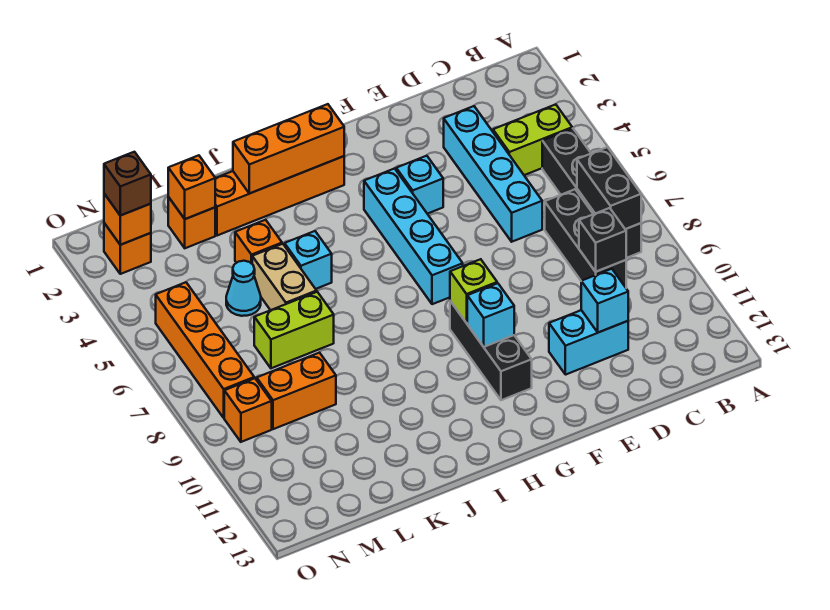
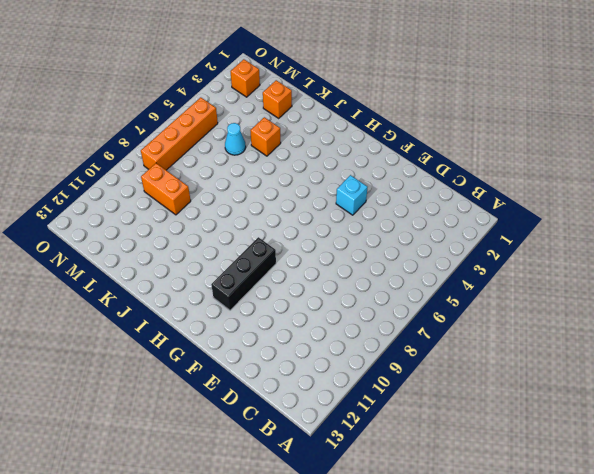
none -> lime brick B4:C4 level 1
none -> black brick B5:B8 level 1
none -> black brick C7:C9 level 1

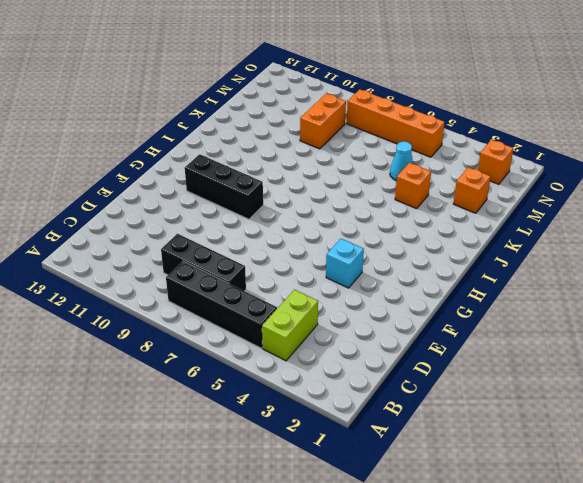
none -> cyan brick D3:D6 level 1
none -> cyan brick D11:E11 level 1
none -> cyan brick G4:G7 level 1

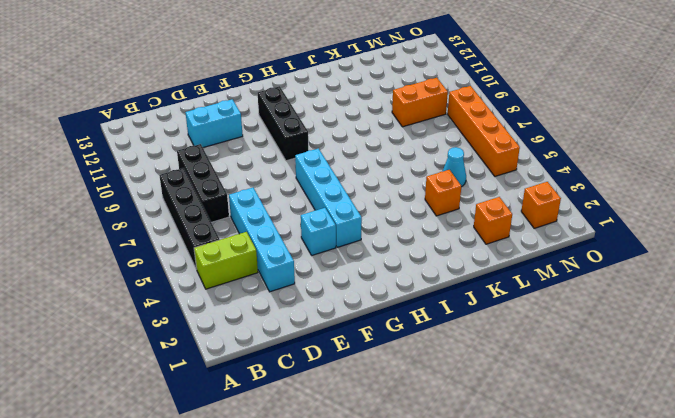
none -> orange brick H2:K2 level 1
none -> cyan brick J5 level 1
none -> tan brick K5:K6 level 1

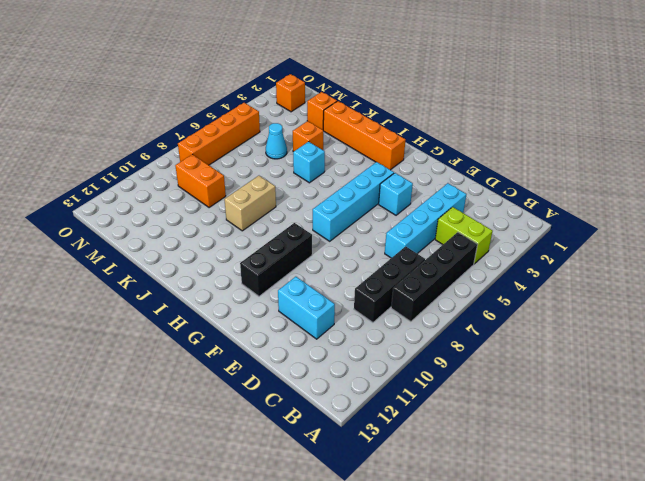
tan brick J8:J9 level 1 -> tan brick K5:K6 level 1
none -> lime brick K7:L7 level 1
none -> orange brick N9 level 1
none -> black brick B7:B8 level 2

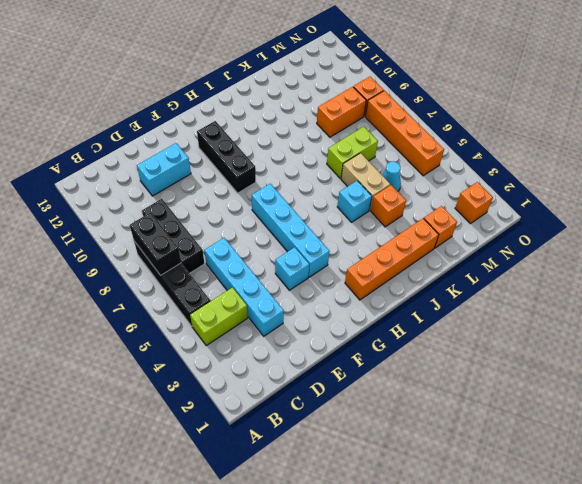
none -> black brick C9 level 2
none -> cyan brick D11 level 2
none -> lime brick G9 level 2

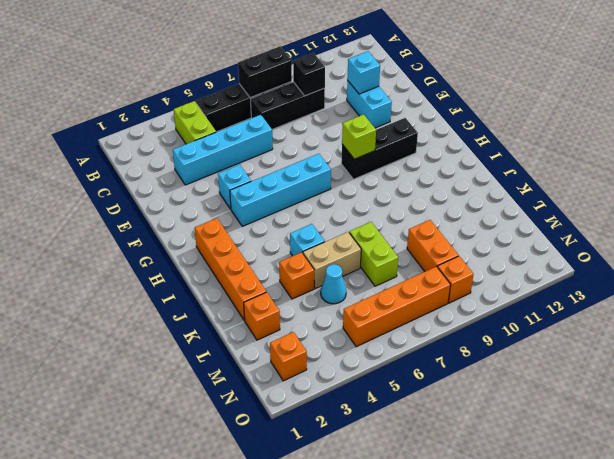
none -> cyan brick G10 level 2
none -> orange brick H2:J2 level 2
none -> orange brick L2 level 2

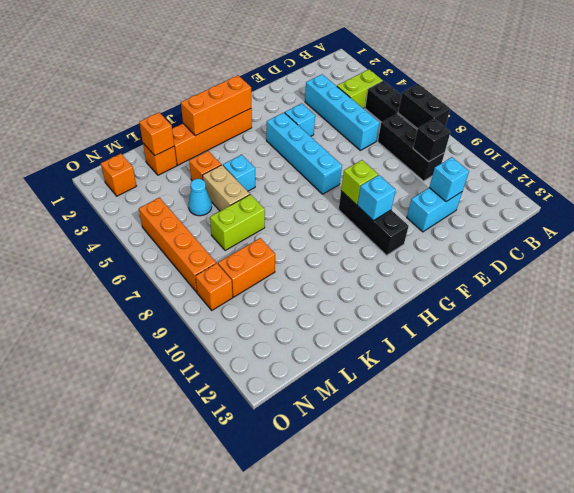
none -> orange brick N2 level 2
none -> brown brick N2 level 3

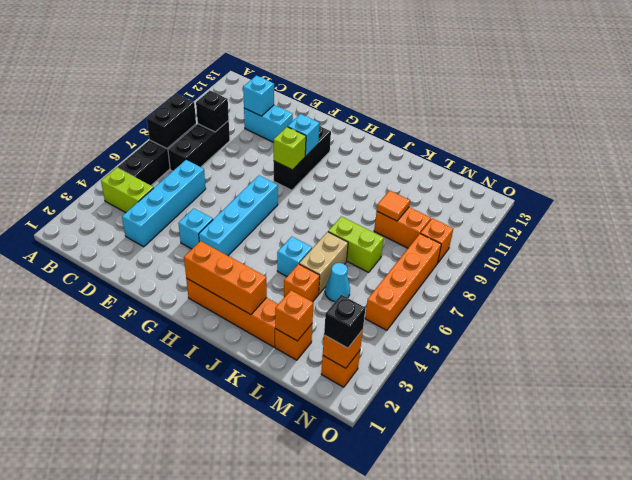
orange tile L9 level 2 -> none
black brick N2 level 3 -> brown brick N2 level 3

